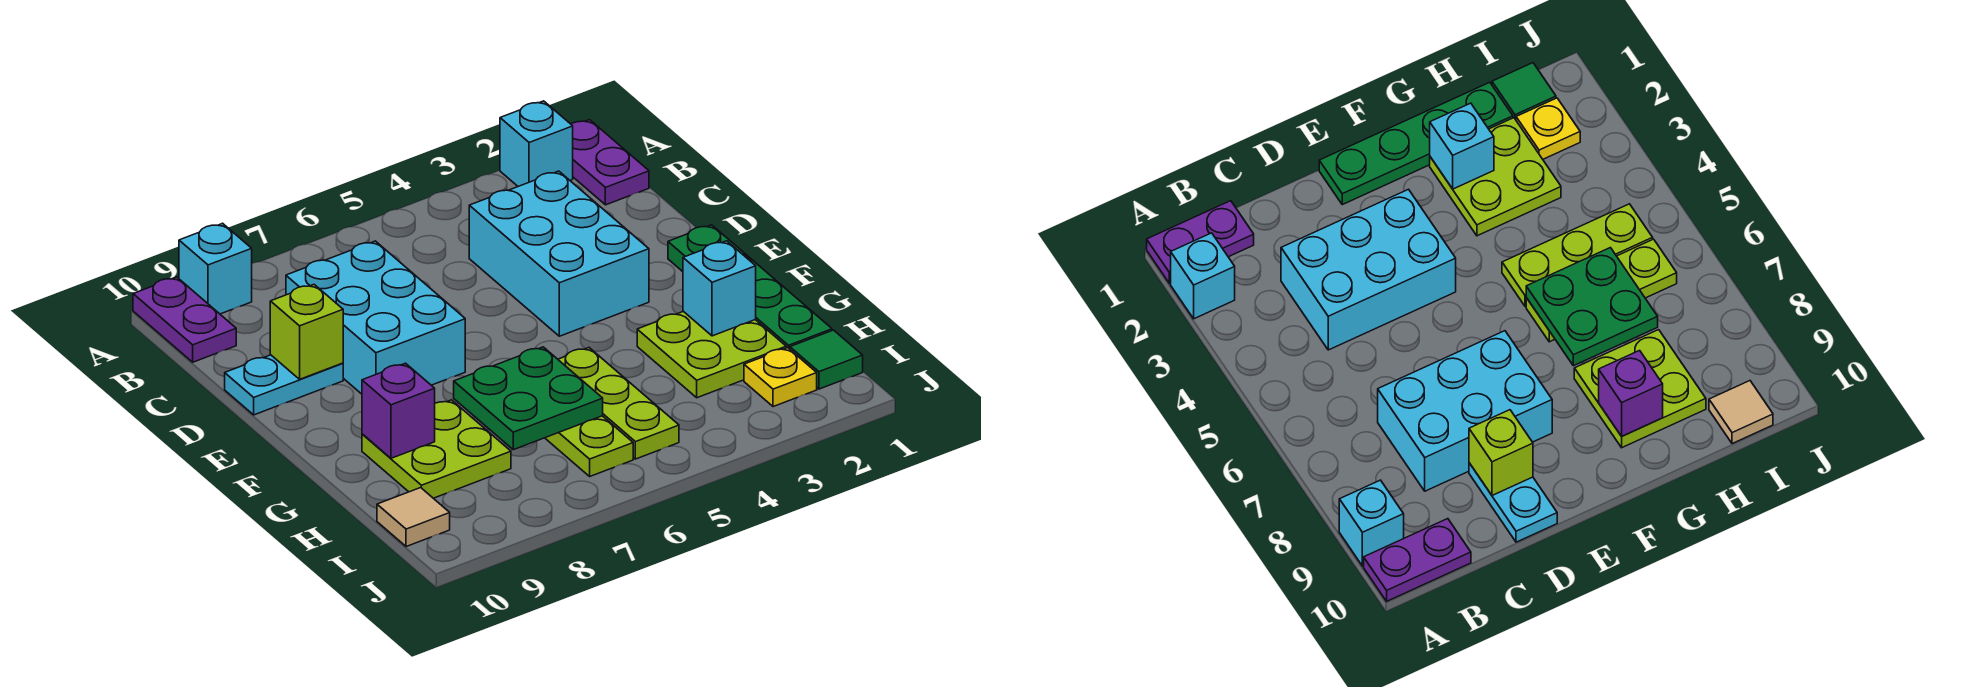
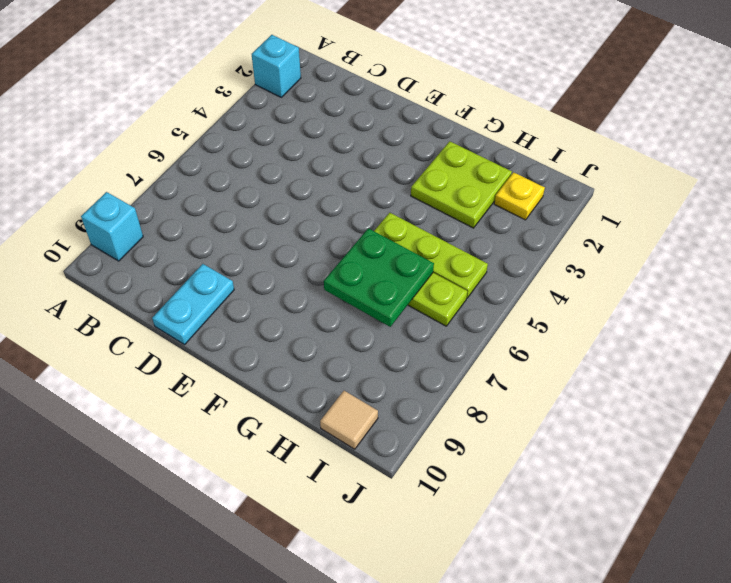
none -> purple plate A1:B1 level 1
none -> purple plate A10:B10 level 1
none -> cyan brick C3:E4 level 1

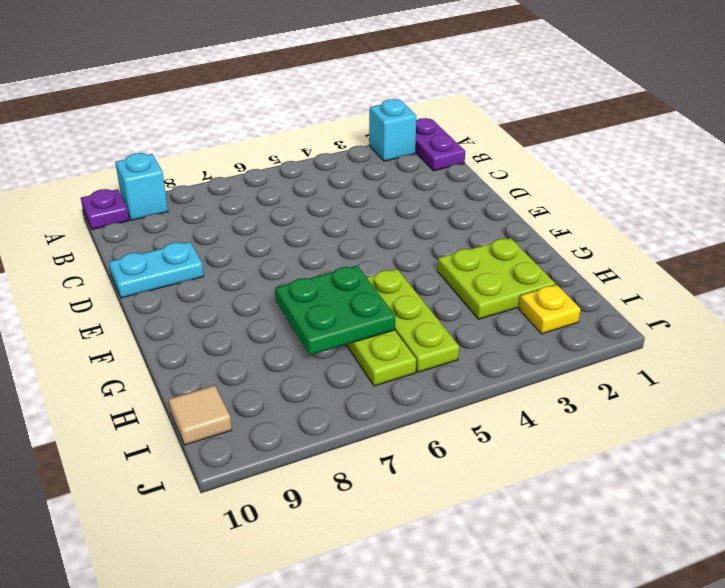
purple plate A10 level 1 -> purple plate A10:B10 level 1
none -> cyan brick C3:E4 level 1
none -> cyan brick C7:E8 level 1
none -> green plate E1:H1 level 1

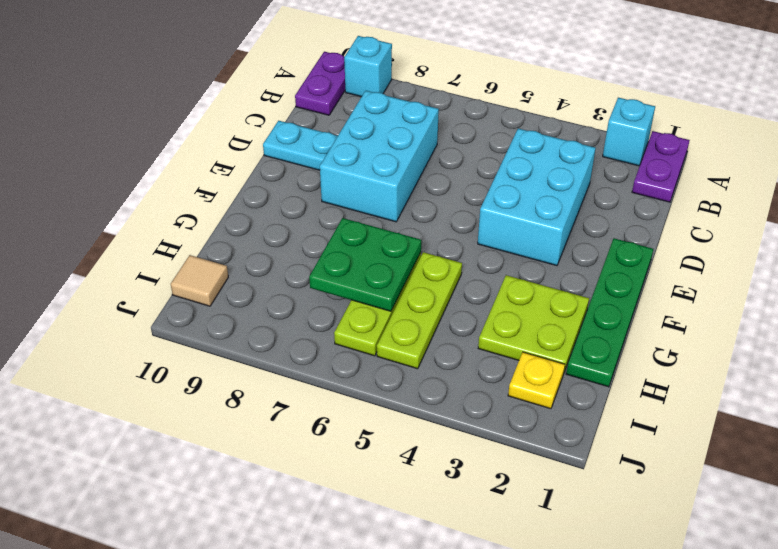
none -> lime plate G8:H9 level 1
none -> green tile I1 level 1
none -> lime brick D9 level 2

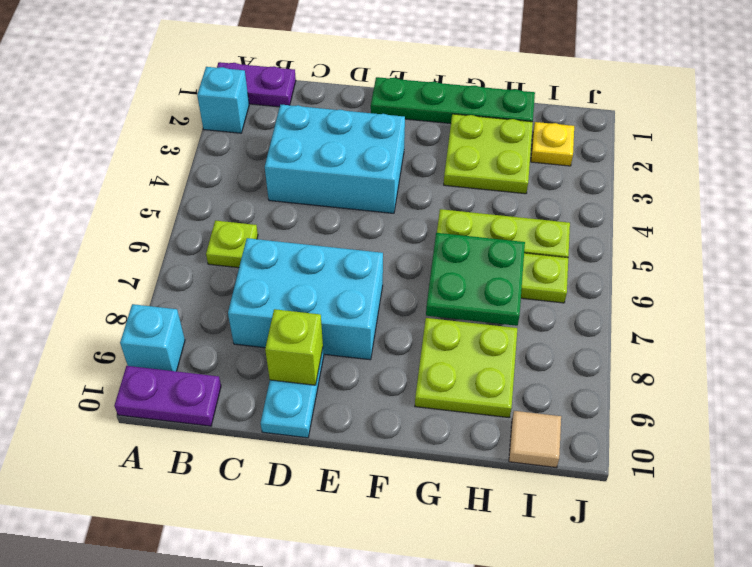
lime plate B6 level 1 -> none
none -> green tile I1 level 1
none -> cyan brick G2 level 2
none -> purple brick G9 level 2

